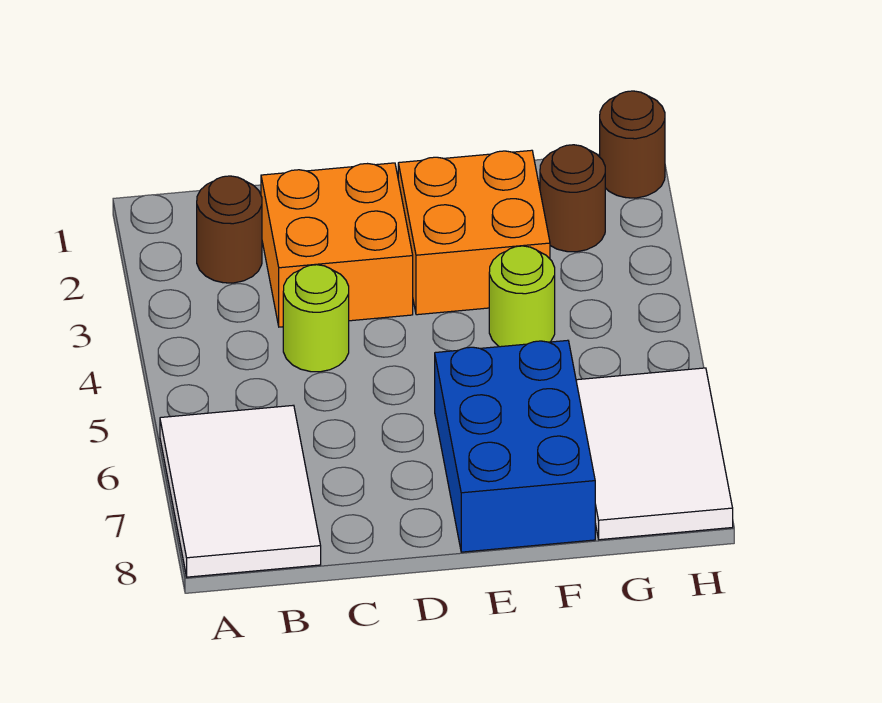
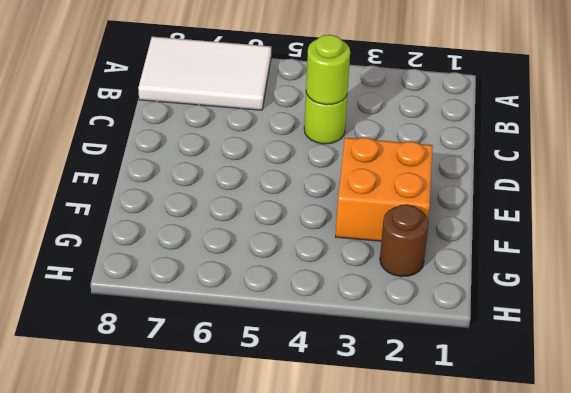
lime round brick C4 level 2 -> lime round brick F4 level 1
none -> brown round brick B2 level 1
none -> orange brick C2:D3 level 1

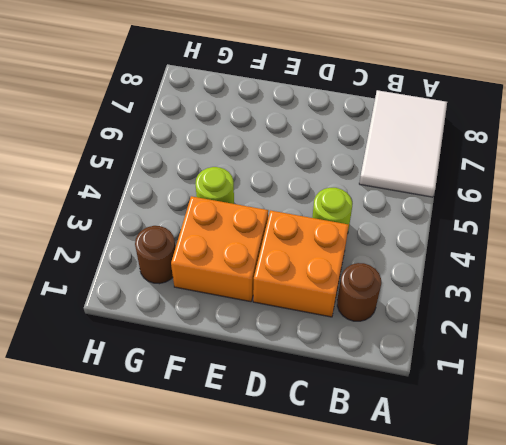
none -> blue brick E6:F8 level 1
none -> white tile G6:H8 level 1

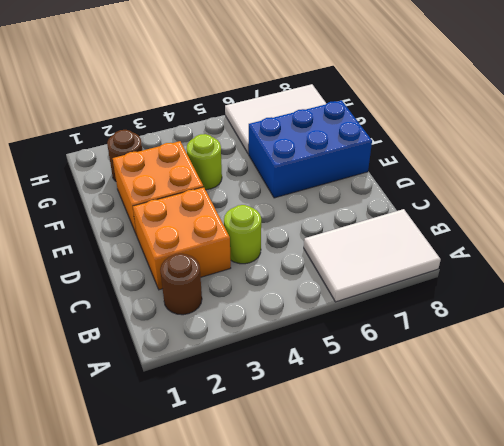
none -> brown round brick H1 level 1

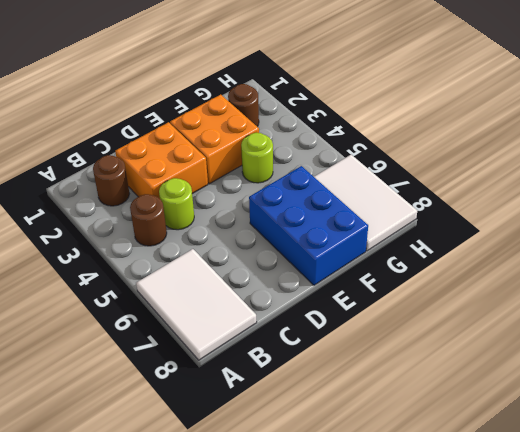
brown round brick B4 level 1 -> brown round brick H1 level 1

